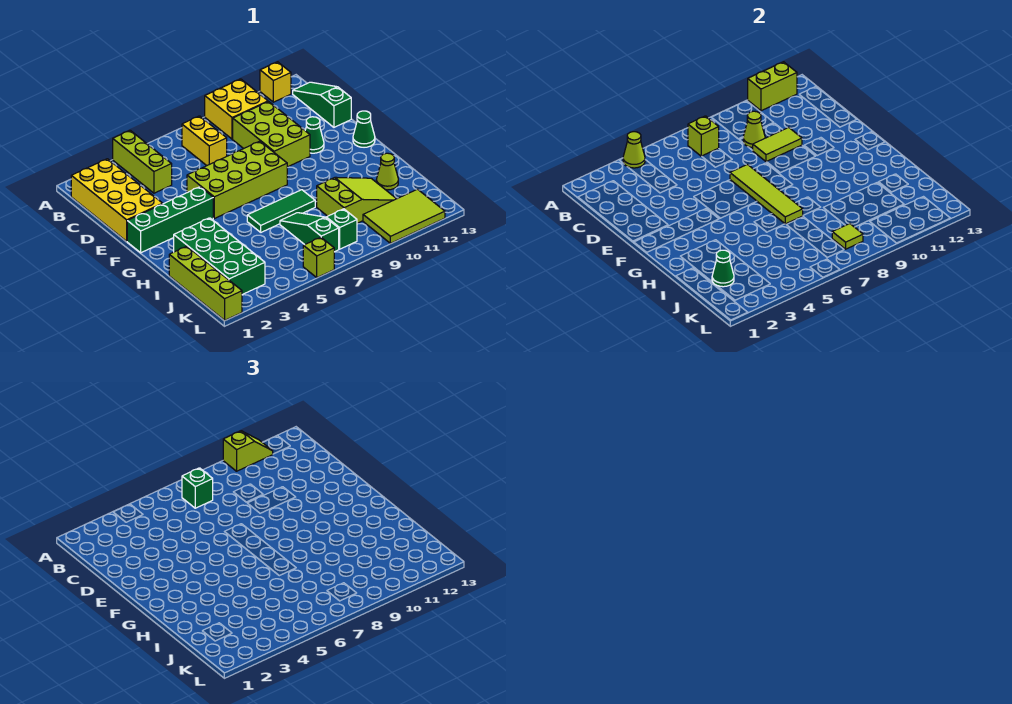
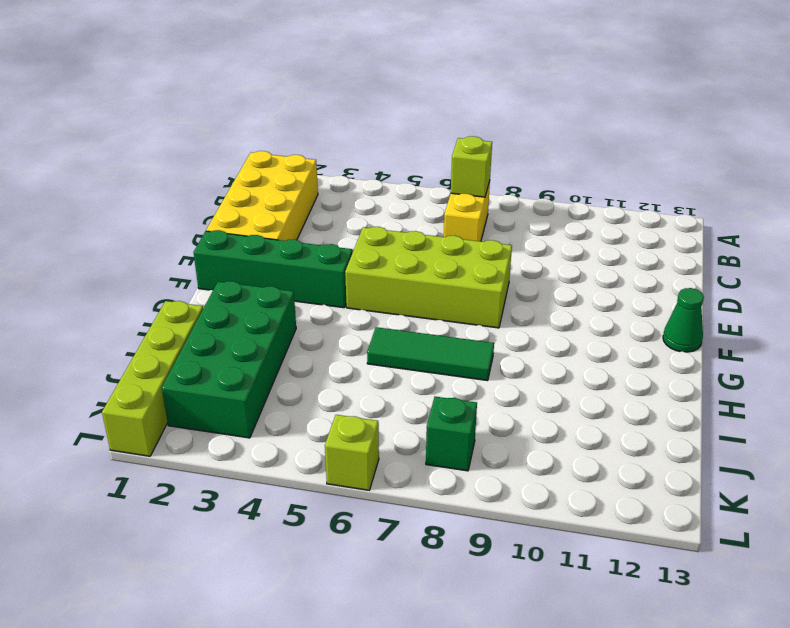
none -> lime brick A4:C4 level 1
none -> yellow brick A9:B10 level 1
none -> yellow brick A12 level 1
none -> green slope B13:D13 level 1 top D

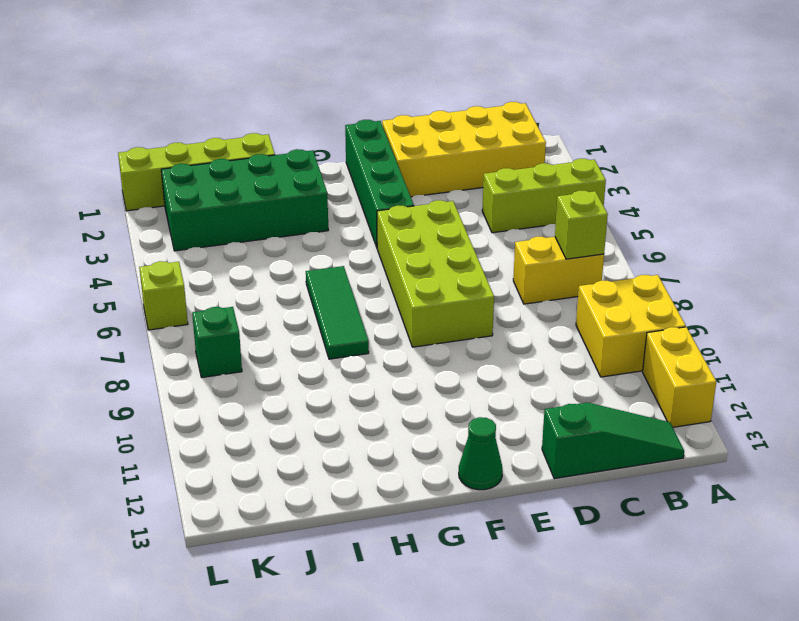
yellow brick A11:A12 level 1 -> yellow brick A12 level 1
none -> lime brick C9:E10 level 1
none -> green cone E11 level 1
none -> green slope I7:K7 level 1 top K
none -> lime slope I9:J11 level 1 top 9

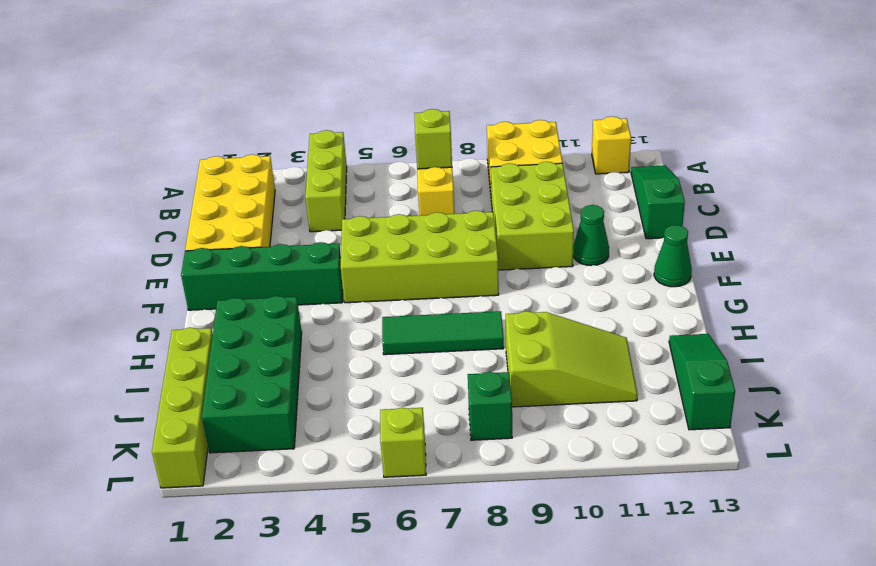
green slope I13:K13 level 1 top K -> green slope I7:K7 level 1 top K
none -> lime cone I12 level 1
none -> lime tile K10:L12 level 1
none -> lime cone A4 level 2
none -> lime brick A11:A12 level 2

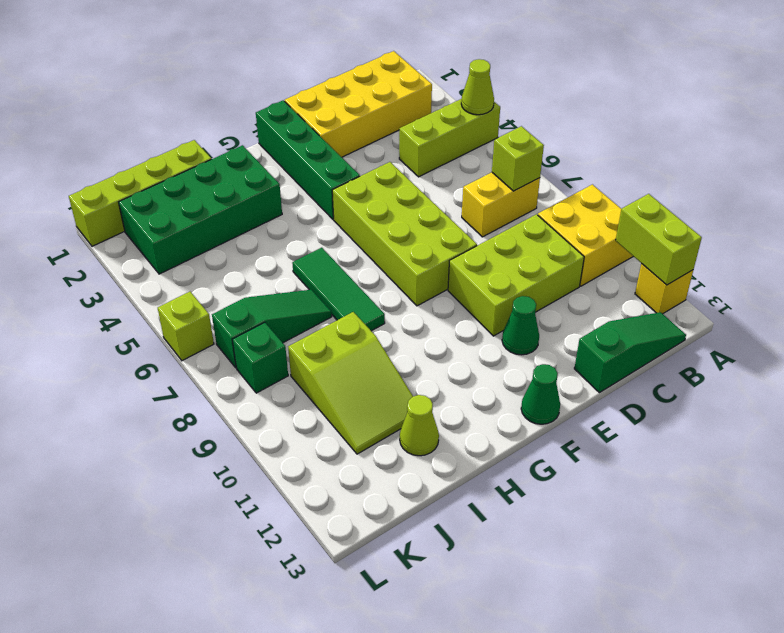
none -> lime tile K10:L12 level 1
none -> lime cone C9 level 2
none -> lime tile D9:D10 level 2
none -> lime tile E7:H7 level 2

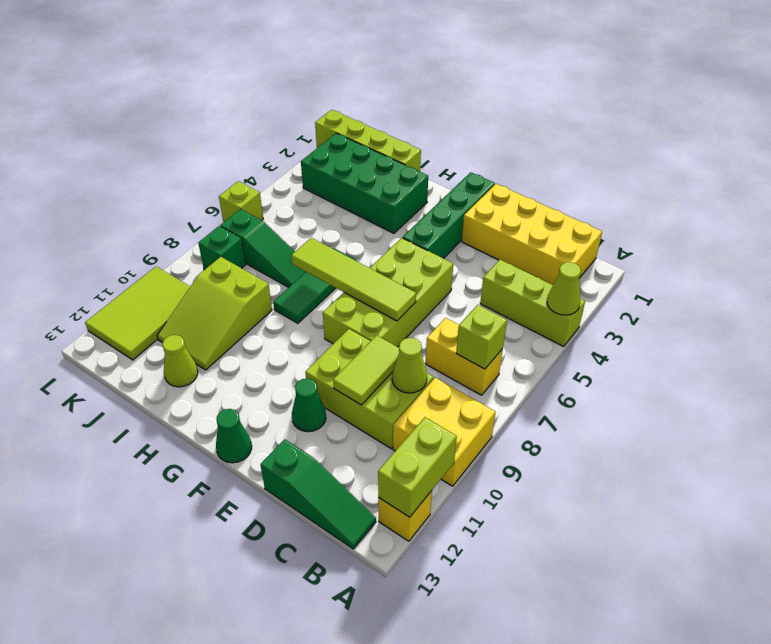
none -> green cone J2 level 2
none -> lime tile K8 level 2
none -> lime slope A10:A11 level 3 top 10
none -> green brick B7 level 3

